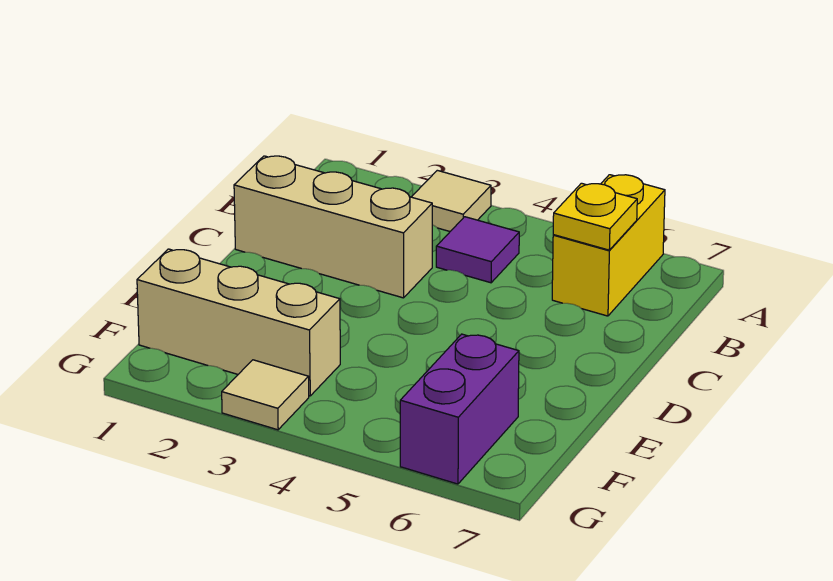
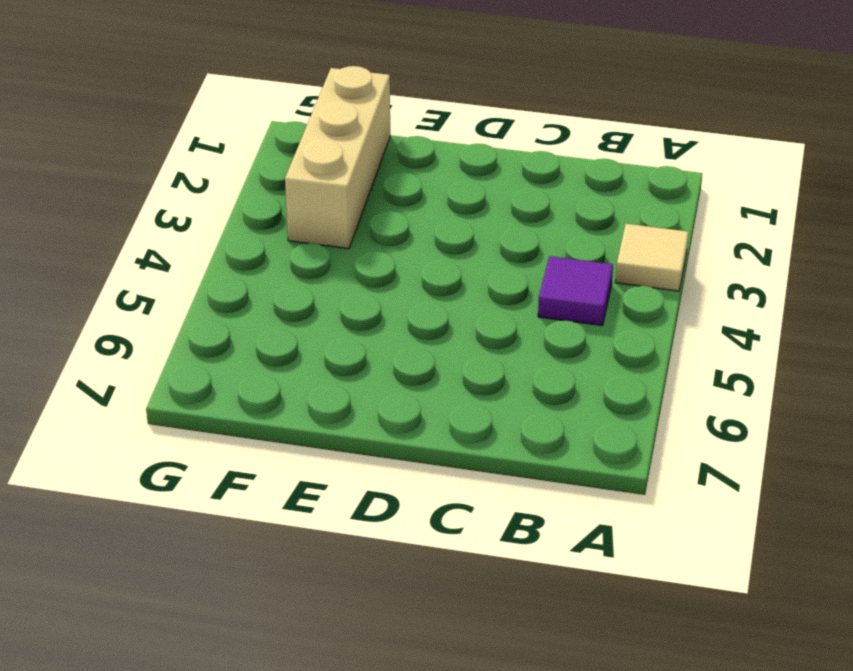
none -> yellow brick A6:B6 level 1
none -> tan brick C1:C3 level 1

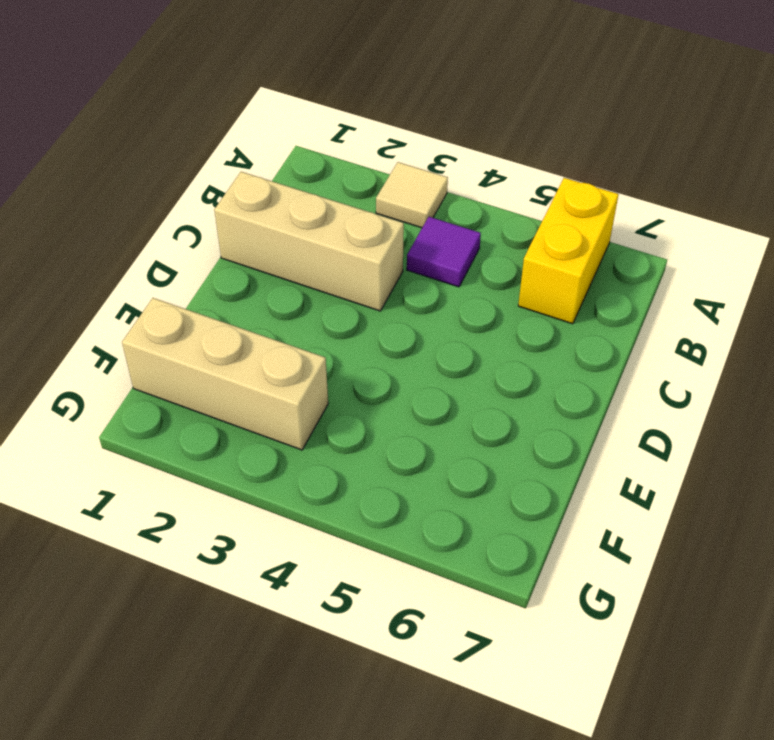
none -> purple brick F6:G6 level 1
none -> tan tile G3 level 1

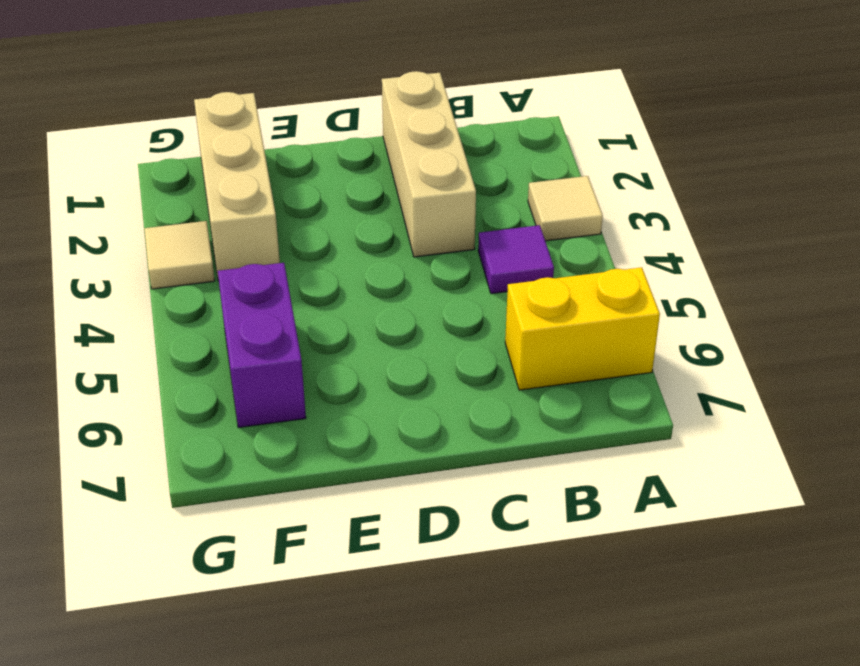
purple brick F5:F6 level 1 -> purple brick F6:G6 level 1
none -> yellow plate B6 level 2

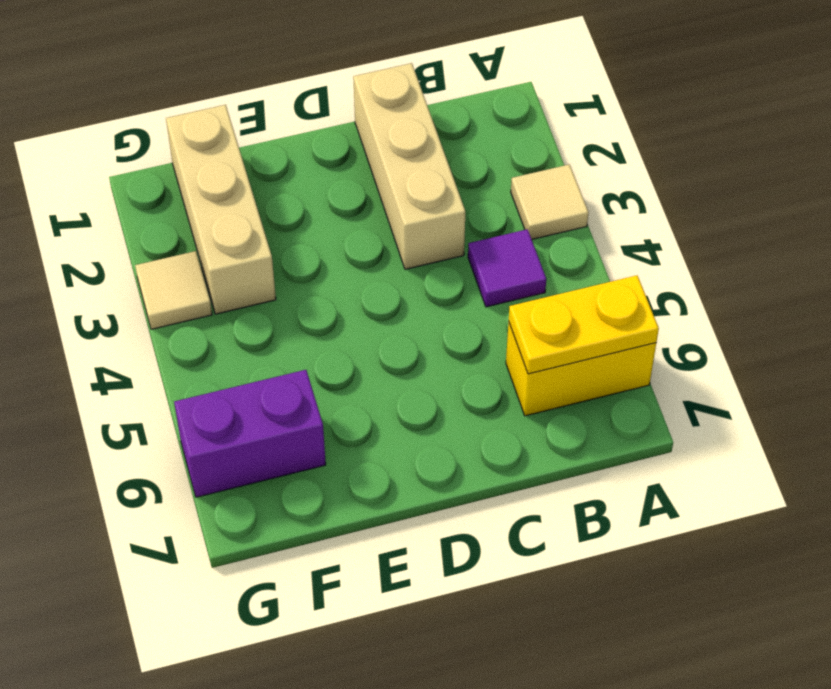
yellow plate A6:B6 level 2 -> yellow plate B6 level 2

